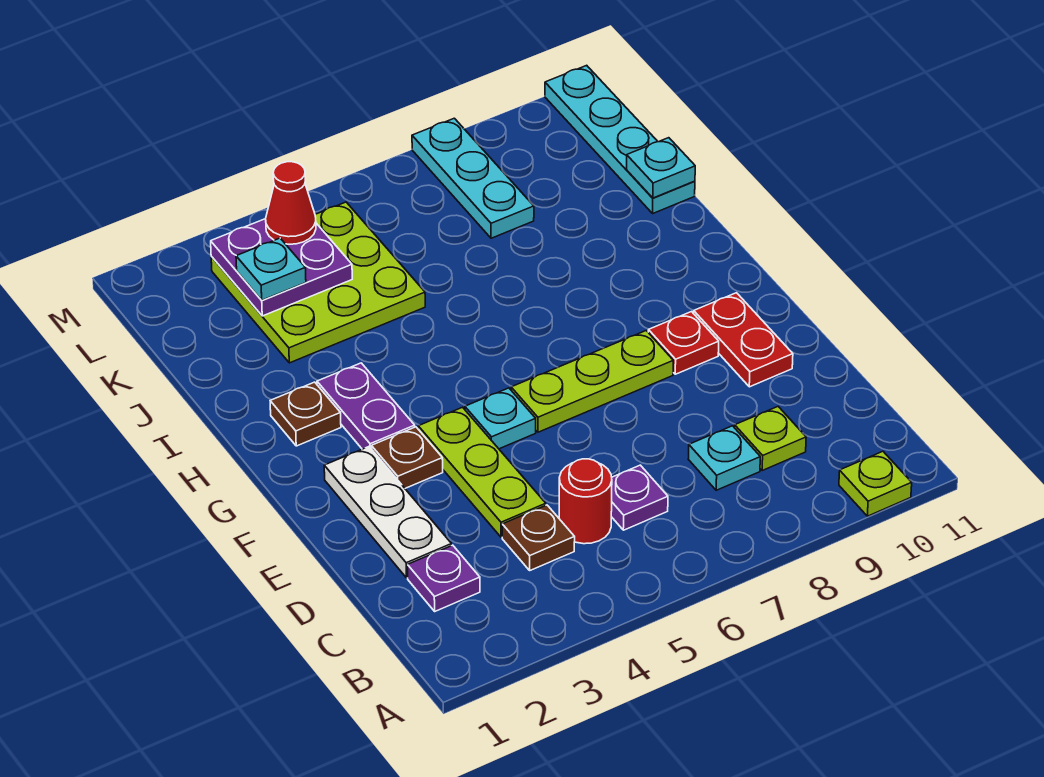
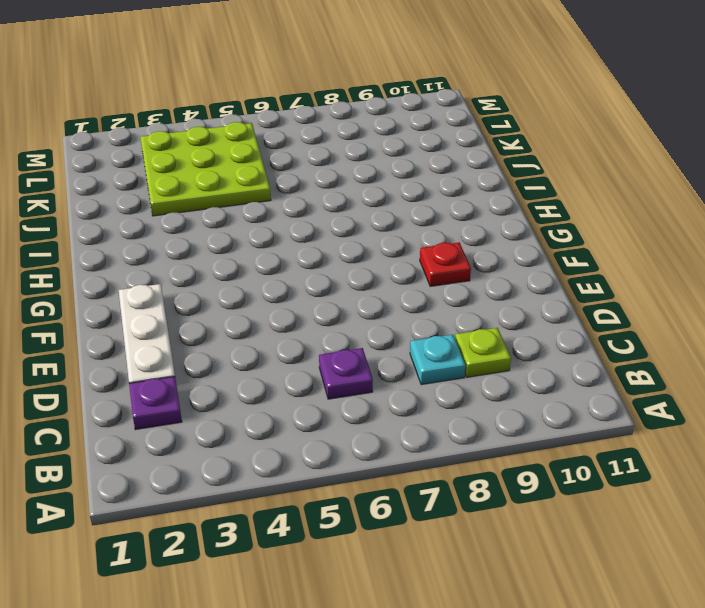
none -> lime plate A10 level 1
none -> brown plate C4 level 1
none -> red round brick C5 level 1

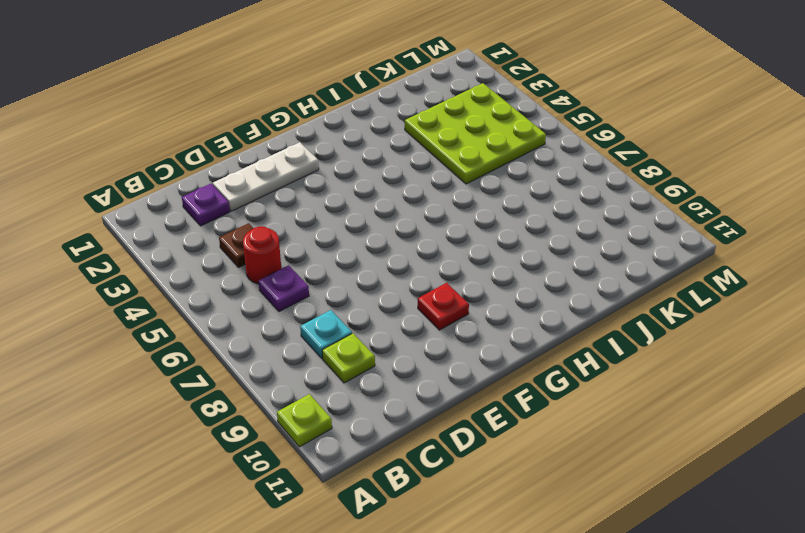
none -> lime plate D4:F4 level 1
none -> red plate E10:F10 level 1
none -> brown plate F3 level 1

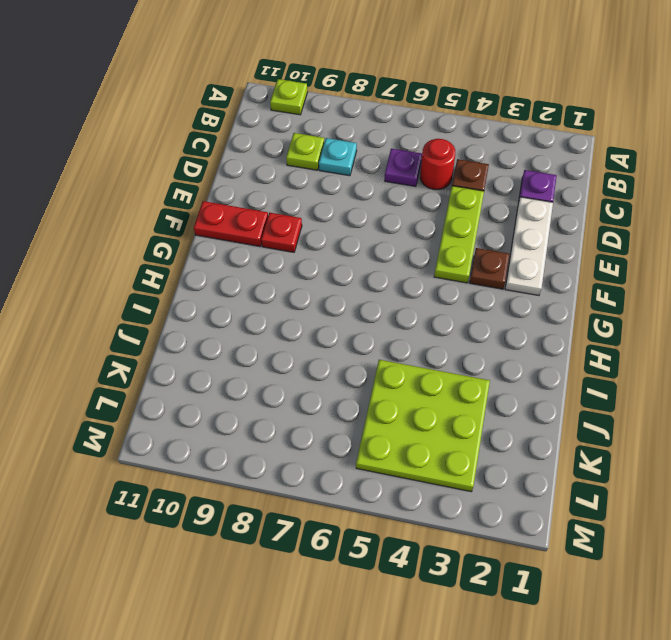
red plate F10:F11 level 1 -> red plate E10:F10 level 1
none -> cyan plate F5 level 1
none -> lime plate F6:F8 level 1
none -> purple plate G3:H3 level 1

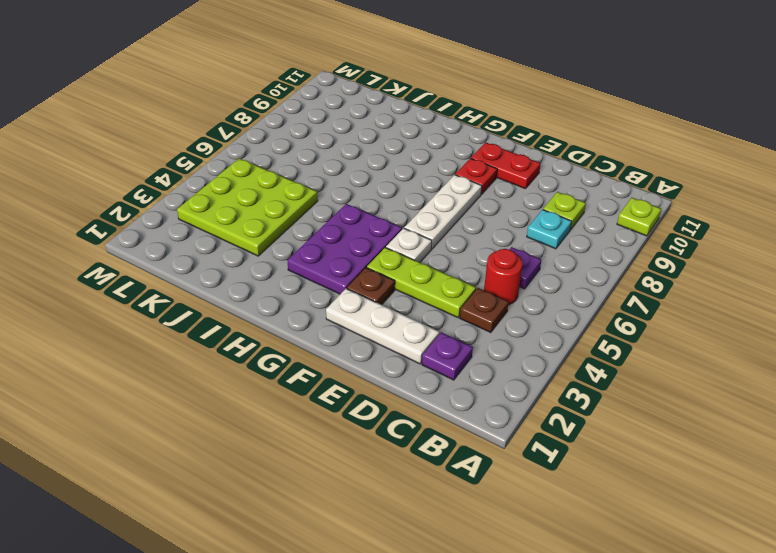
white plate F5 level 1 -> cyan plate F5 level 1
white plate F6:F8 level 1 -> lime plate F6:F8 level 1
purple plate G3:H5 level 1 -> purple plate G3:H3 level 1
none -> brown plate H2 level 1
none -> cyan plate J11:M11 level 1
none -> cyan plate K8:M8 level 1

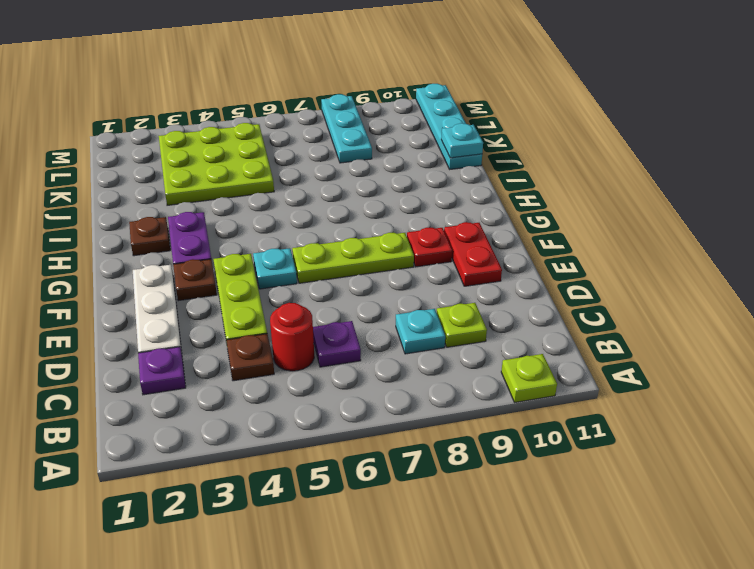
none -> purple plate K3:L4 level 2
none -> cyan plate K3 level 3
none -> red cone L4 level 3

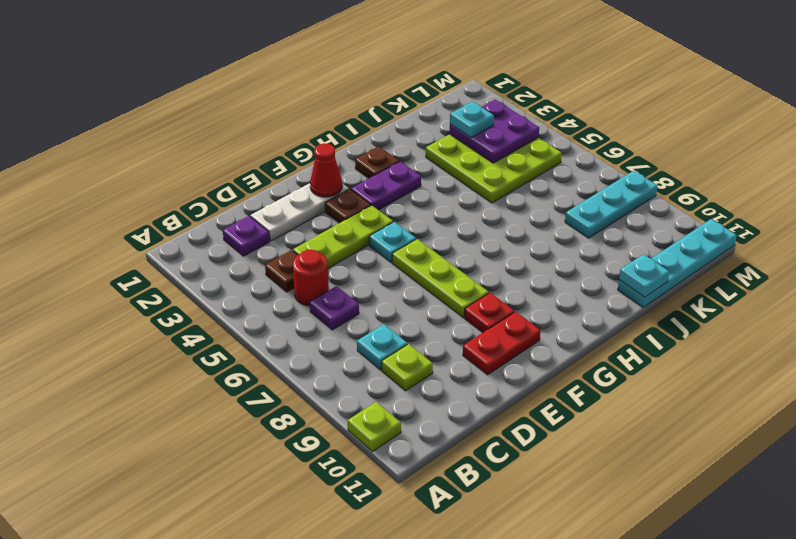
red cone F2 level 2 -> red cone L4 level 3

